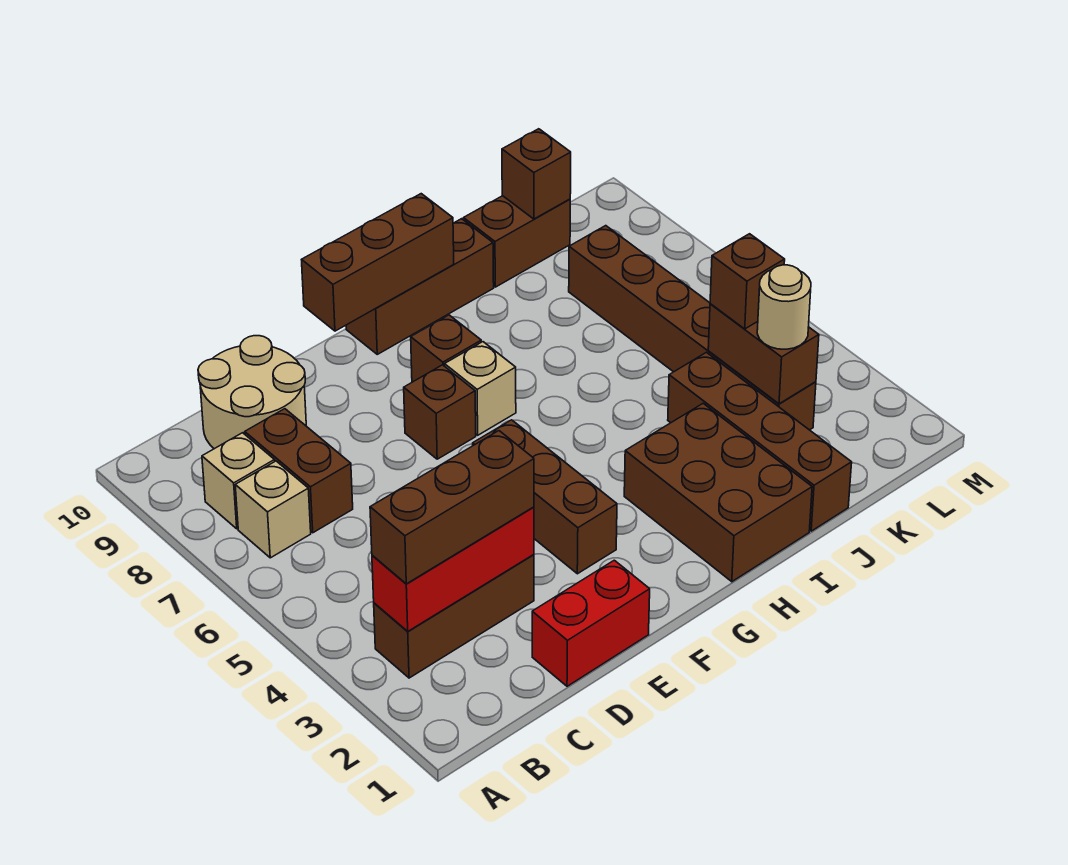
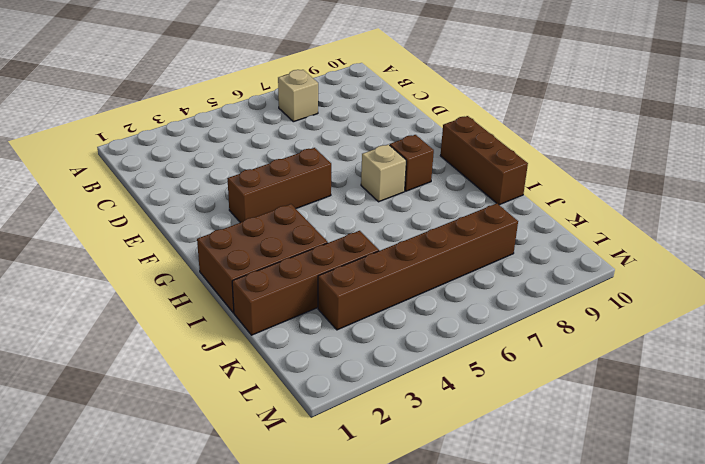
none -> brown brick B3:D3 level 1
none -> tan brick B8 level 1
none -> brown brick C7:C8 level 1

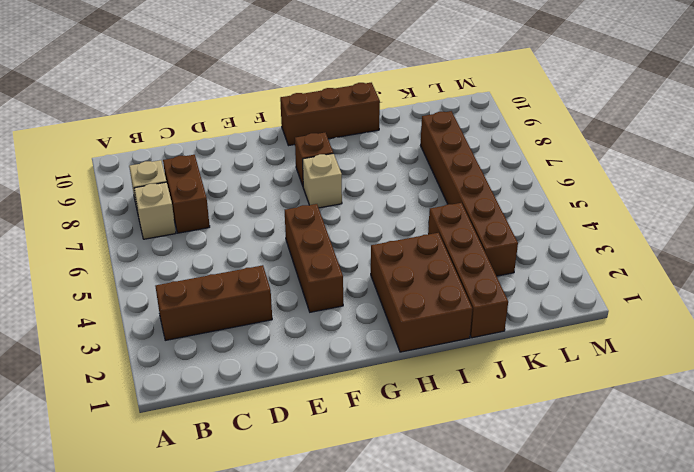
none -> tan round brick C9:D10 level 1
none -> red brick D1:E1 level 1
none -> brown brick F7 level 1

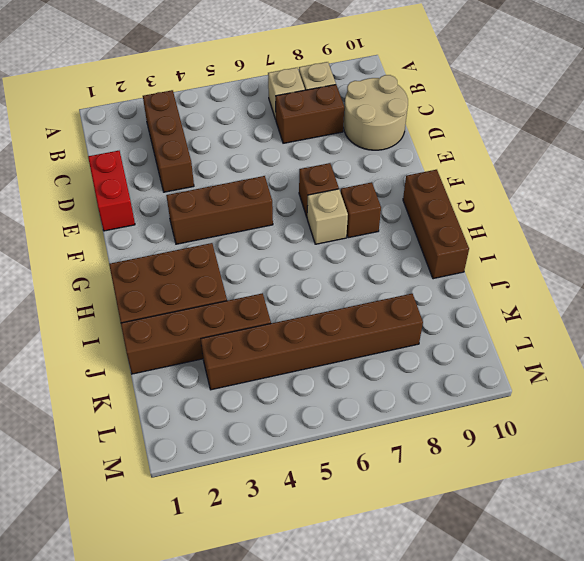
none -> brown brick J10:K10 level 1
none -> red brick B3:D3 level 2
none -> brown brick F10:H10 level 2

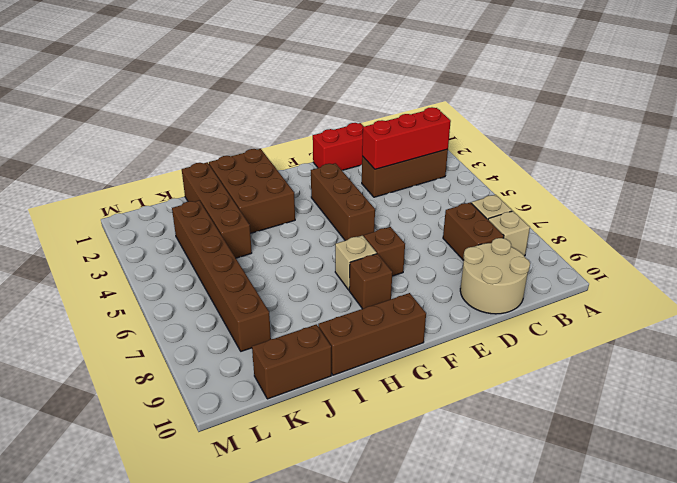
none -> brown brick F10:H10 level 2
none -> brown brick K3:K4 level 2
none -> brown brick K10 level 2

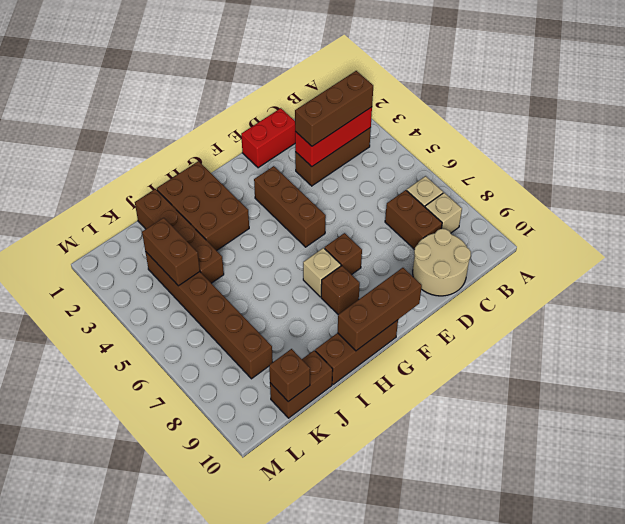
none -> tan round brick K3 level 3
none -> brown brick K4 level 3

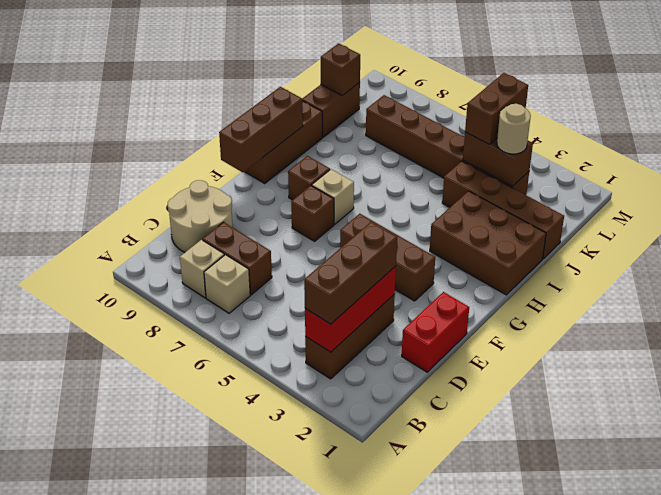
brown brick K4:L4 level 3 -> brown brick K4 level 3

